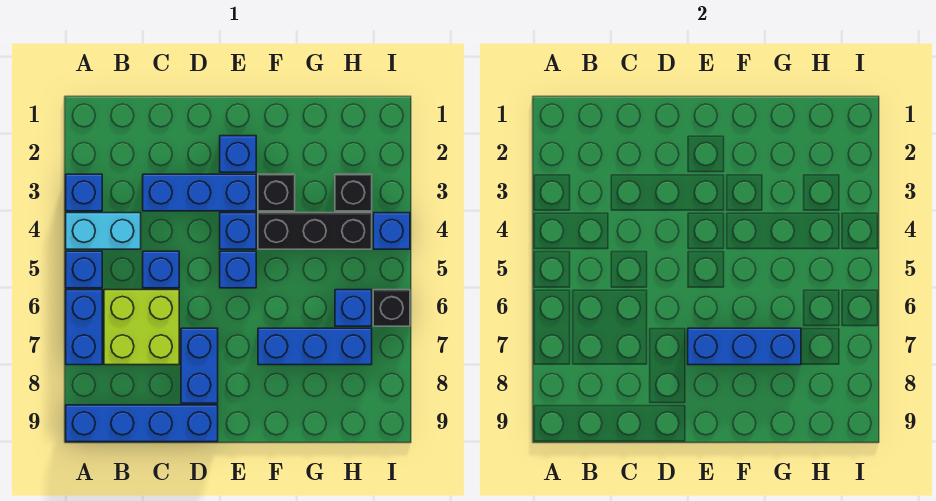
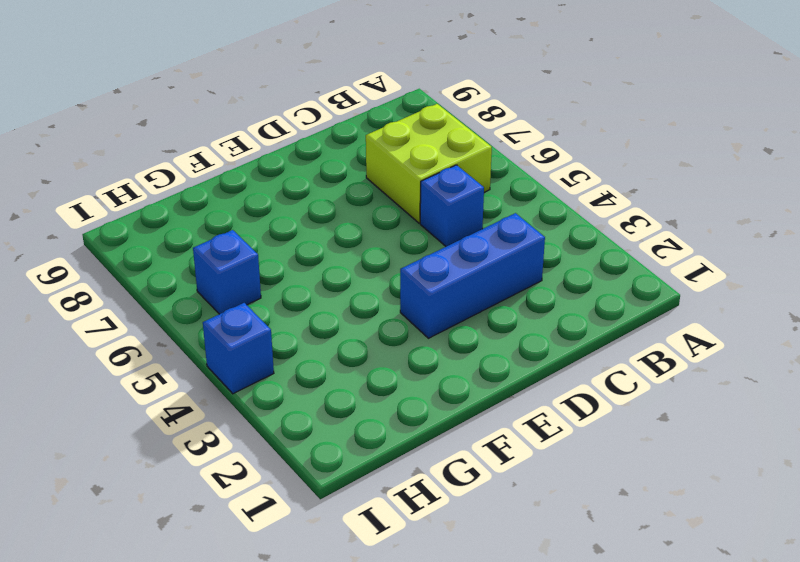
none -> blue brick A3 level 1
none -> cyan brick A4:B4 level 1
none -> blue brick A5 level 1

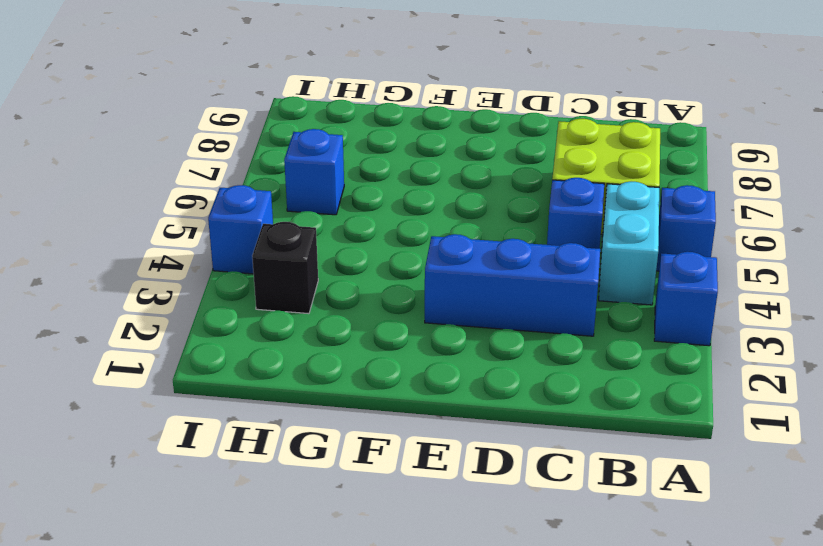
cyan brick B4:B5 level 1 -> cyan brick A4:B4 level 1
none -> blue brick A6:A7 level 1
none -> blue brick A9:D9 level 1
none -> blue brick D7:D8 level 1

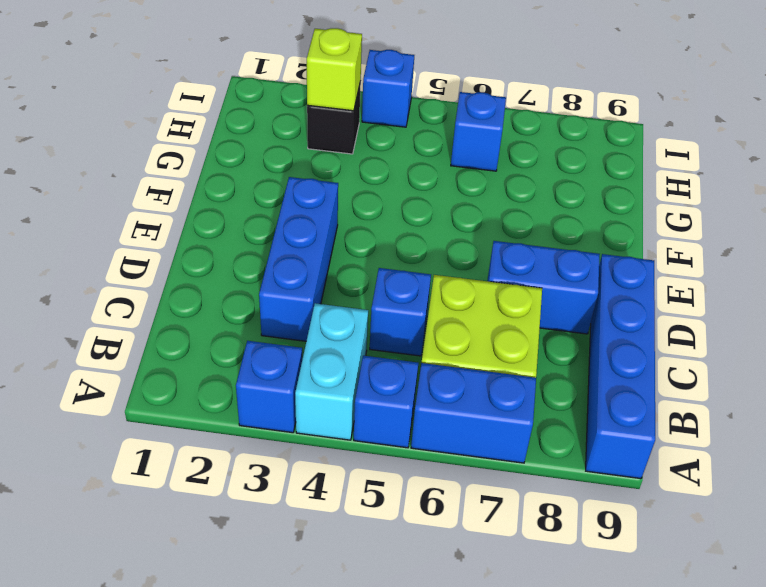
lime brick H3 level 2 -> none
none -> blue brick E2 level 1
none -> blue brick E4 level 1
none -> blue brick E5 level 1

